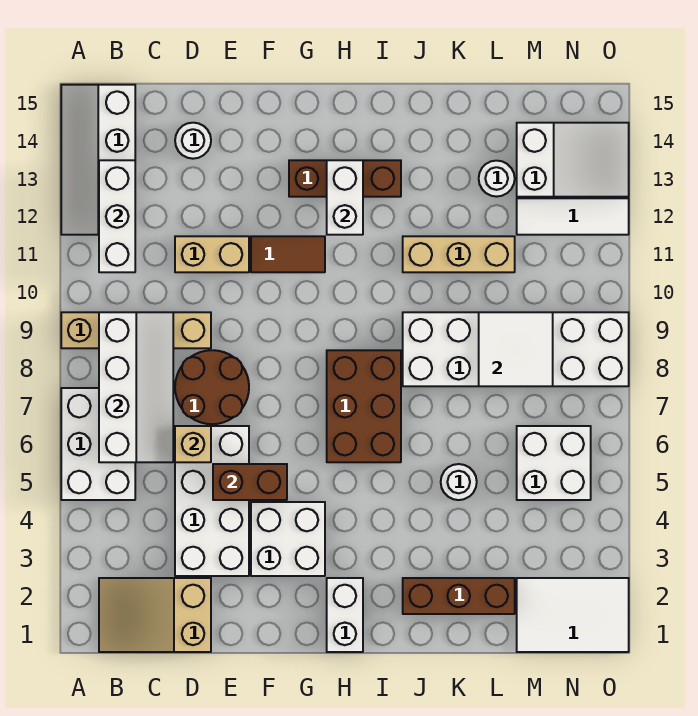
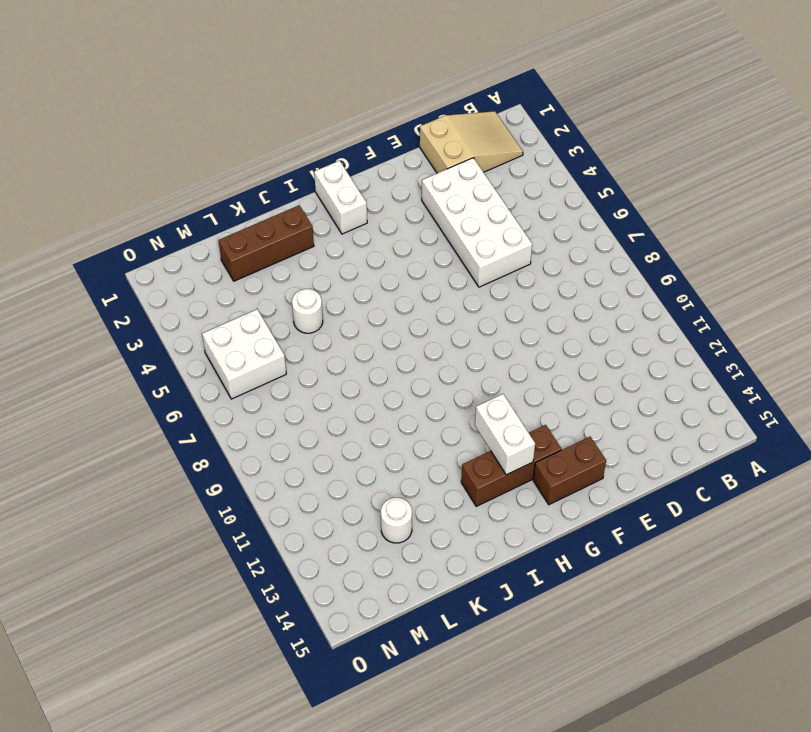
brown brick F14:G14 level 1 -> brown brick E5:F5 level 2
none -> white brick A5:B7 level 1
none -> tan brick A9:D9 level 1
none -> white slope A12:B15 level 1 top B

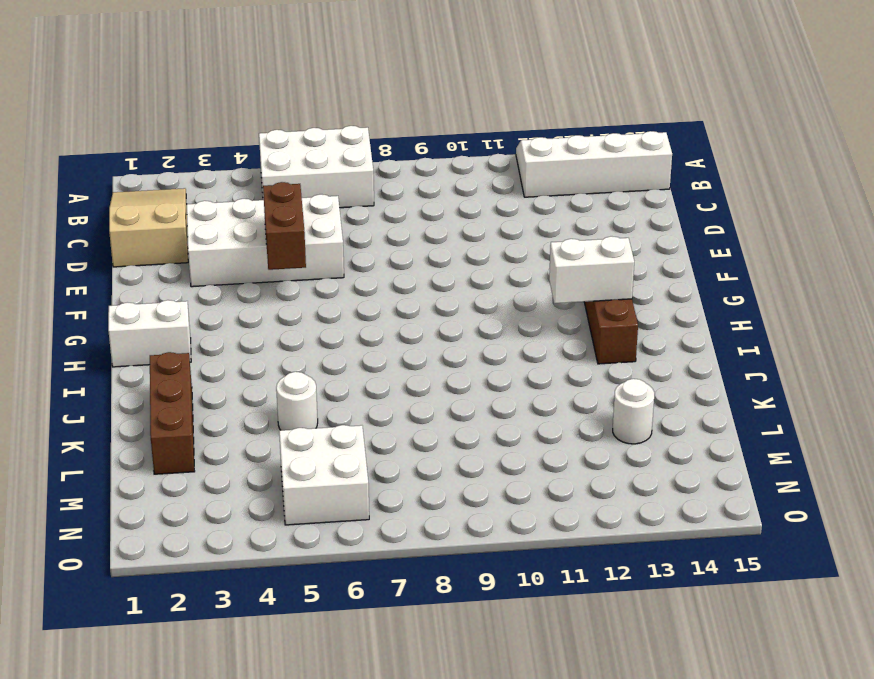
none -> tan brick A9:D9 level 1
none -> brown round brick D7:E8 level 1
none -> tan brick D11:E11 level 1

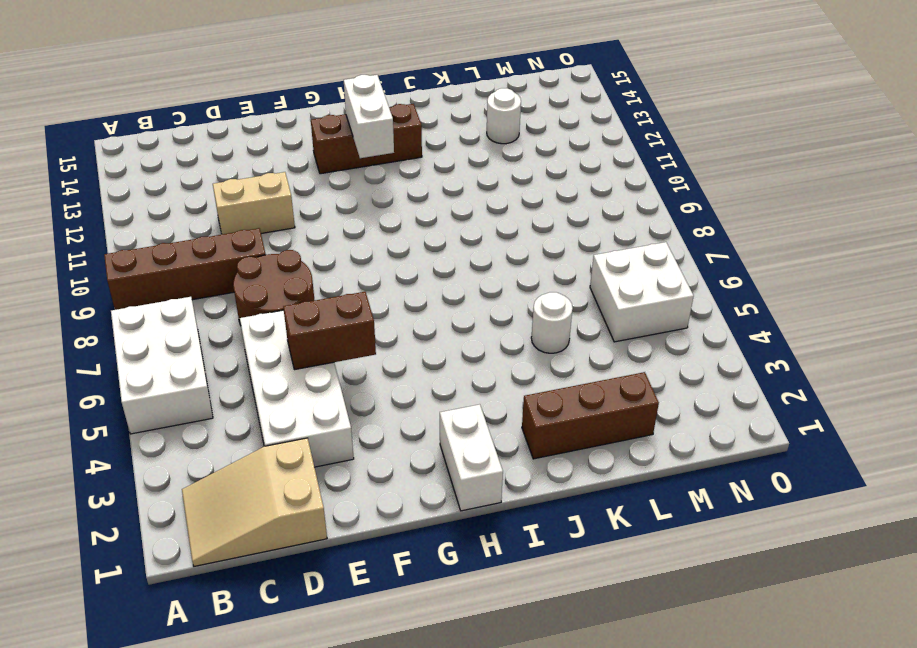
brown brick A9:D9 level 1 -> tan brick A9:D9 level 1
none -> white slope A12:B15 level 1 top B
none -> white round brick D14 level 1
none -> white brick F3:G4 level 1

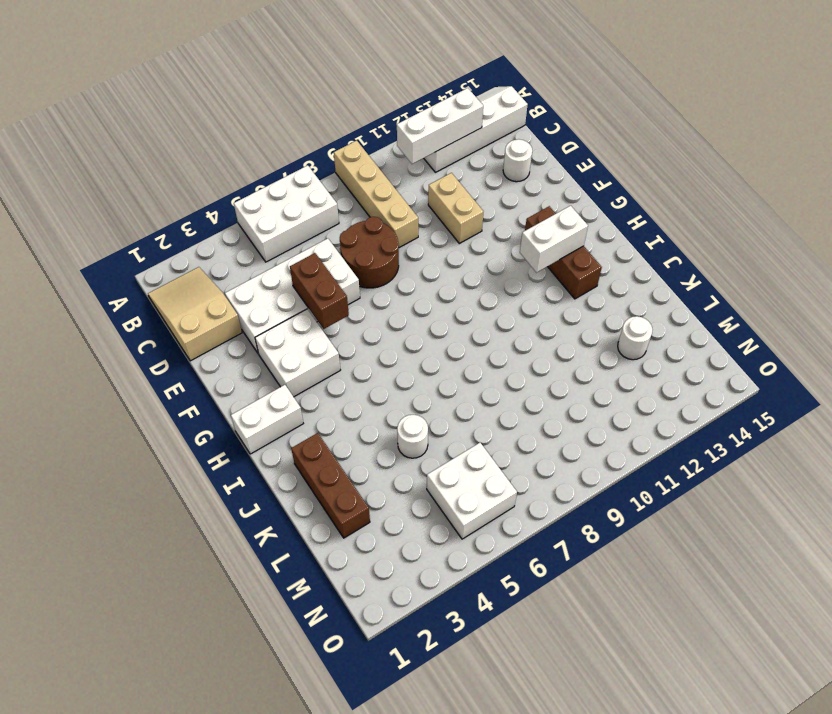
none -> brown tile F11:G11 level 1
none -> brown brick H6:I8 level 1
none -> white brick J8:O9 level 1

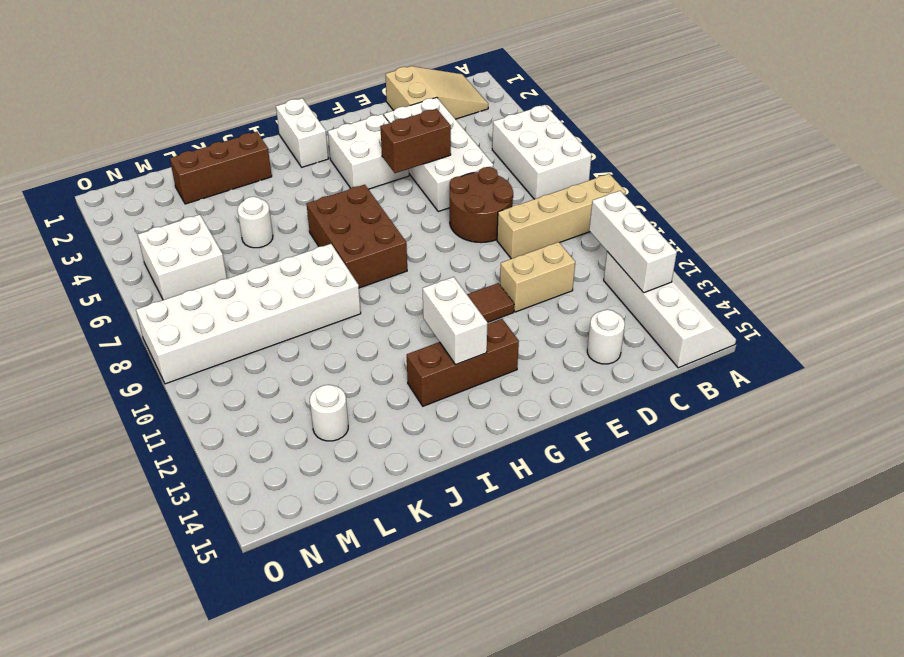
none -> tan brick J11:L11 level 1
none -> white tile M1:O2 level 1
none -> white tile M12:O12 level 1

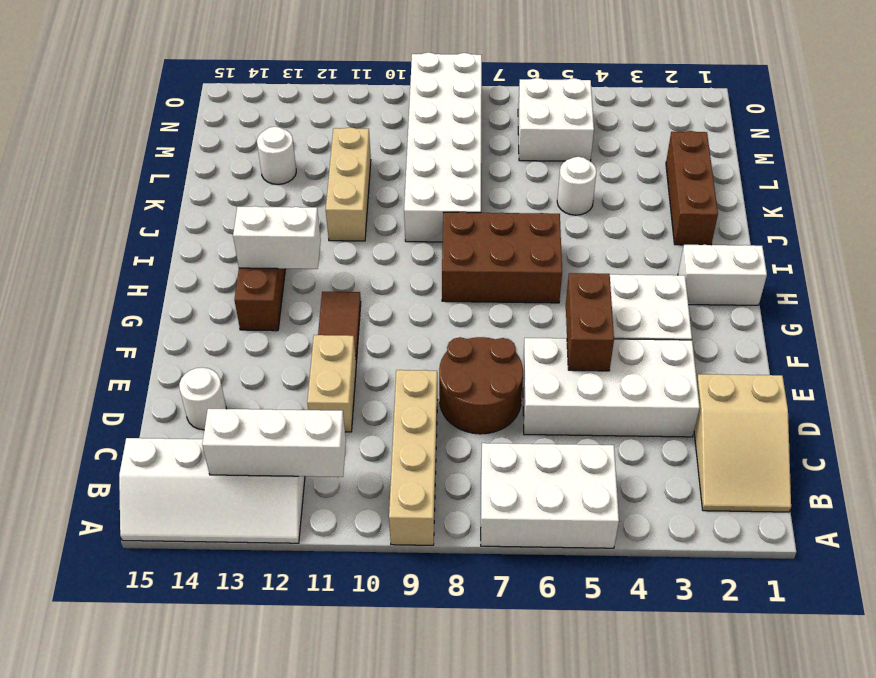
none -> white tile M1:O2 level 1
none -> white tile M12:O12 level 1
none -> white slope M13:O14 level 1 top M

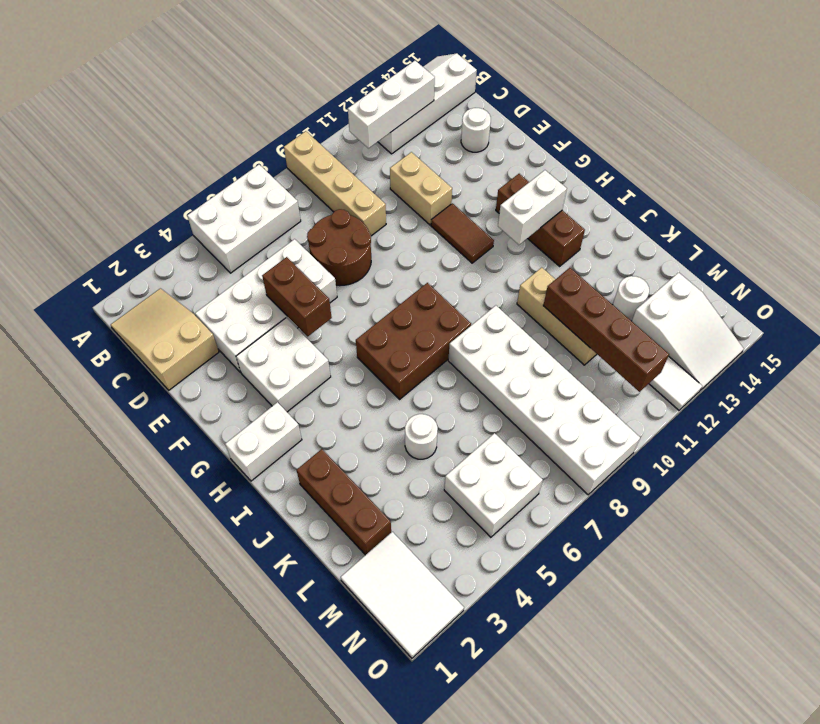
brown brick K11:N11 level 2 -> none
none -> white slope B6:C9 level 2 top B
none -> tan brick D6 level 2
none -> white tile L8:M9 level 2

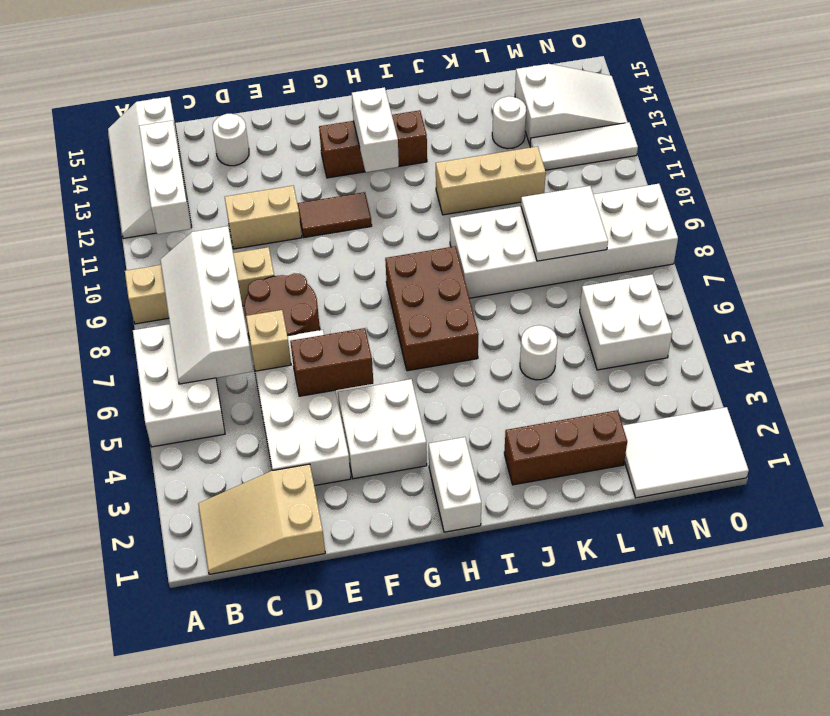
white slope B6:C9 level 2 top C -> white slope B6:C9 level 2 top B

